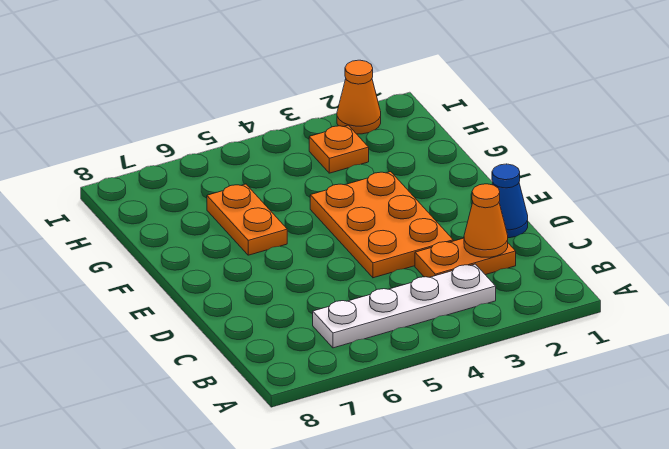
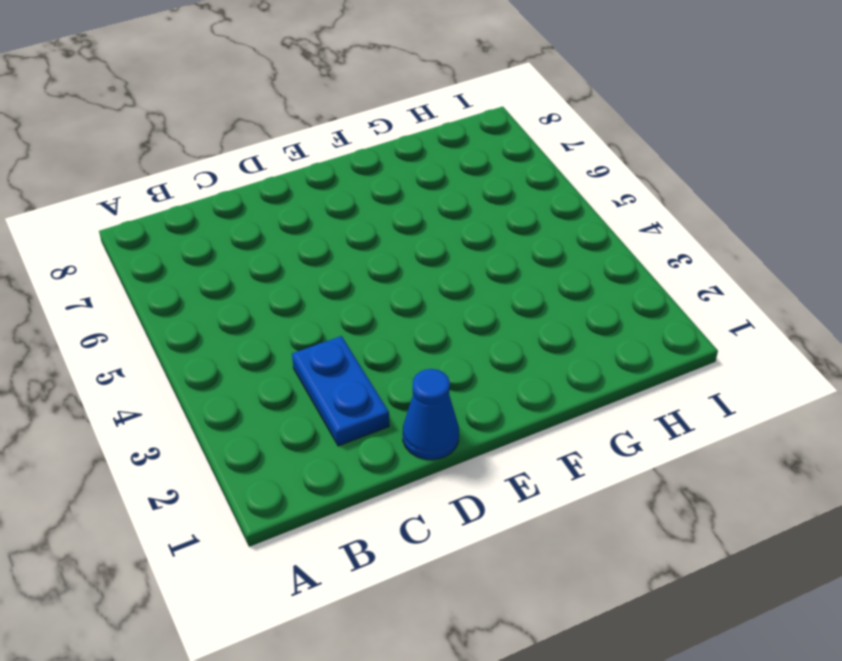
blue plate C2:C3 level 1 -> orange plate C2:C3 level 1
none -> white plate B3:B6 level 1
none -> orange plate D3:F4 level 1

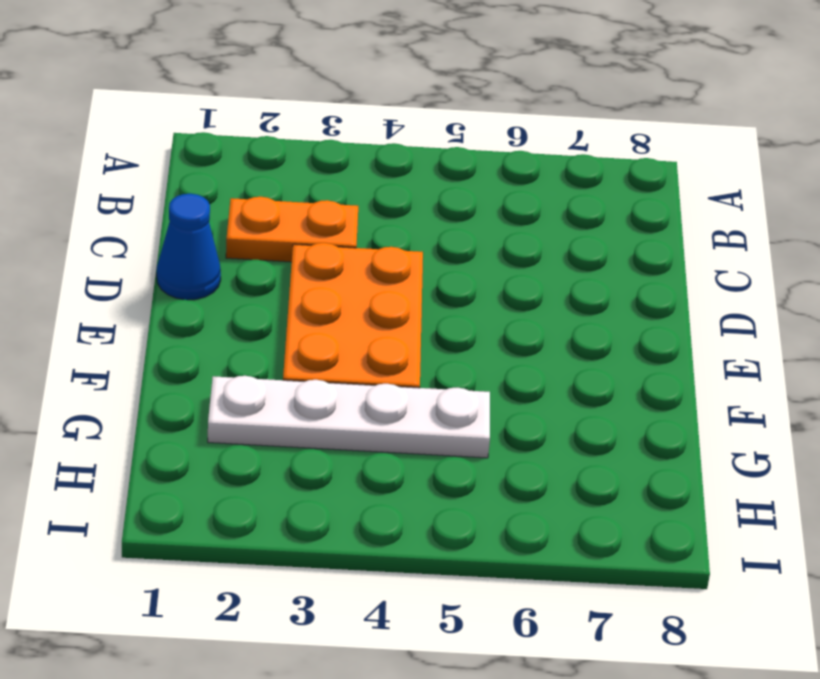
white plate G2:G5 level 1 -> white plate B3:B6 level 1
none -> orange plate F6:G6 level 1
none -> orange plate H3 level 1

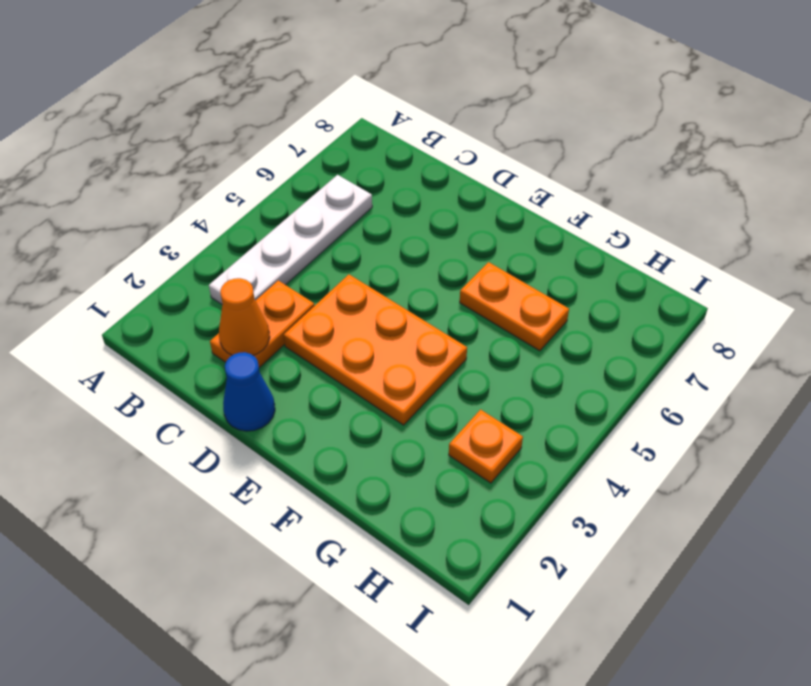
none -> orange cone I2 level 1

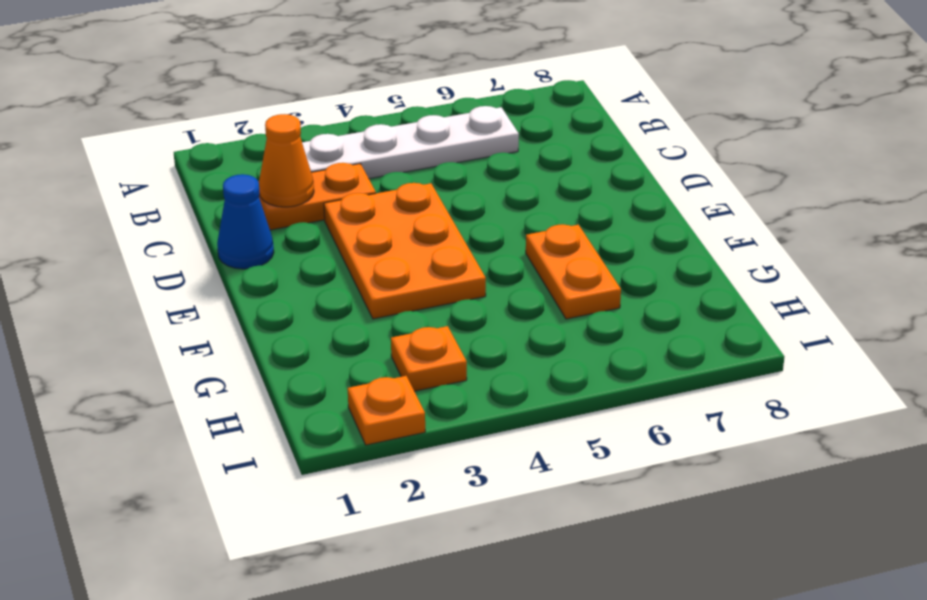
orange plate I2 level 1 -> orange cone I2 level 1

